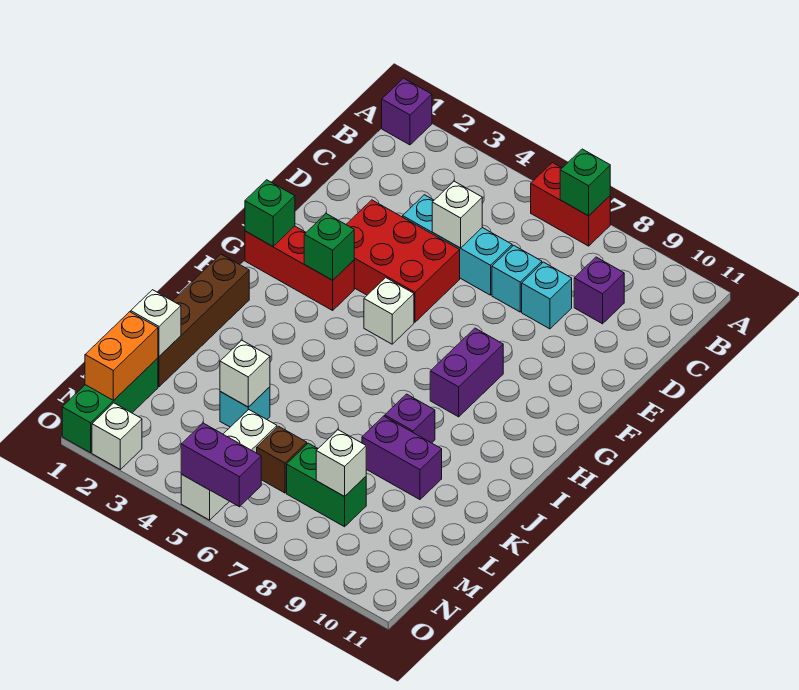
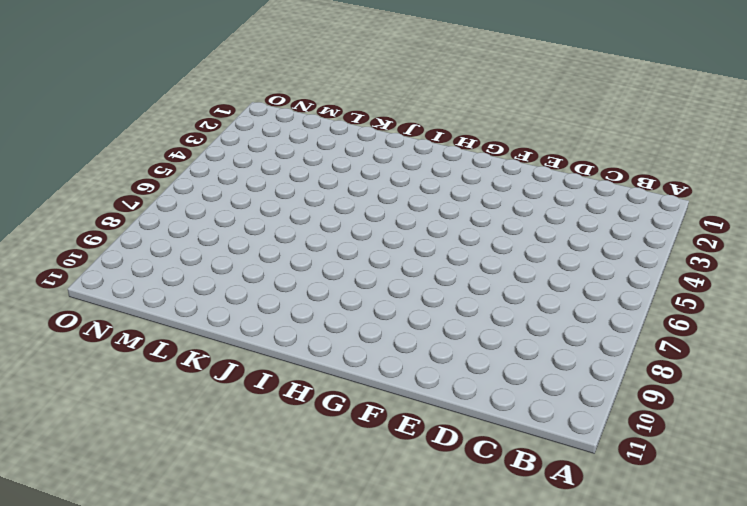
none -> purple brick A1 level 1
none -> red brick A6:A7 level 1
none -> purple brick C9 level 1

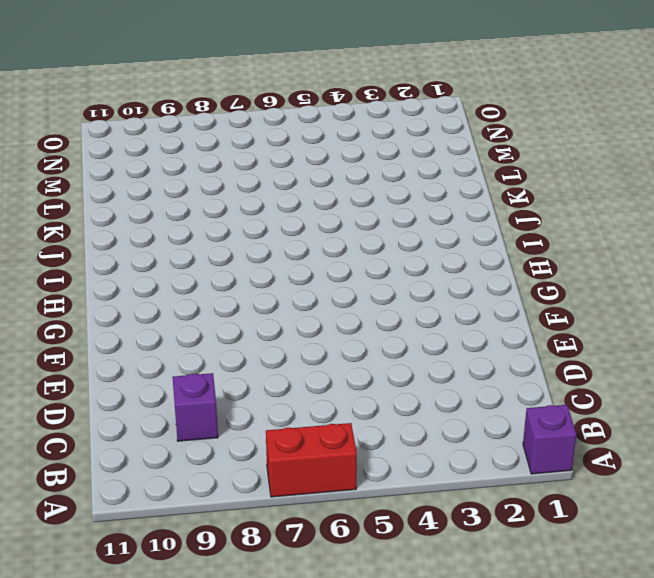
none -> cyan brick D4:D6 level 1
none -> cyan brick D7 level 1
none -> cyan brick D8 level 1

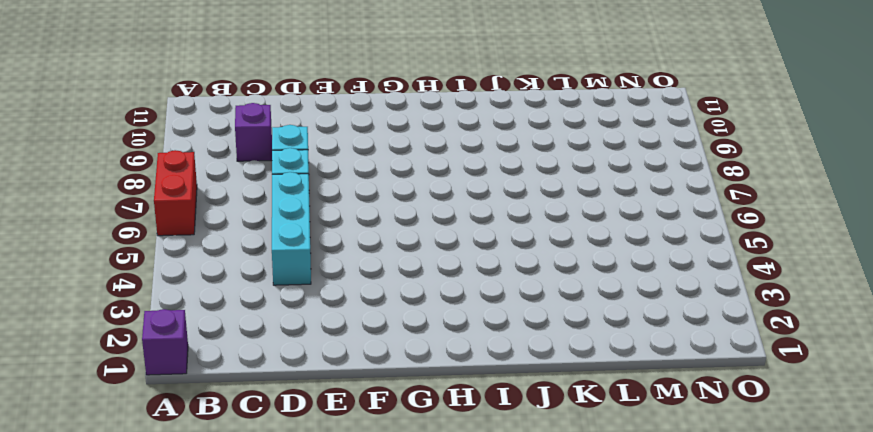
none -> red brick E3:F5 level 1
none -> red brick G1:G3 level 1
none -> white brick G5 level 1

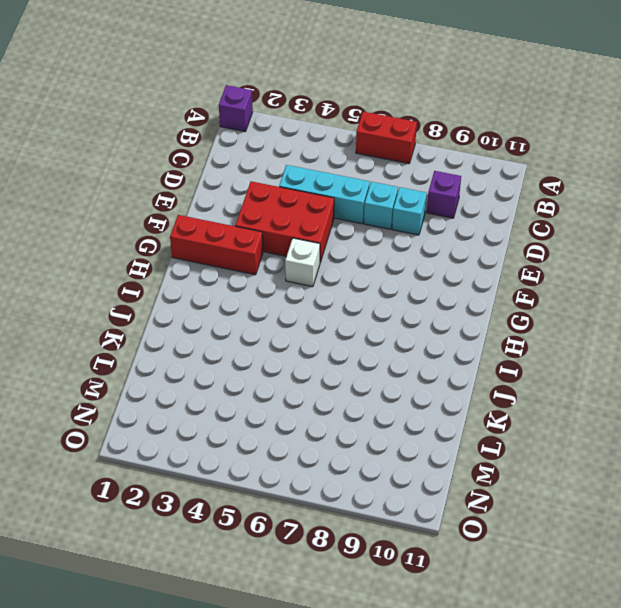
none -> purple brick G8:H8 level 1
none -> brown brick I1:L1 level 1
none -> purple brick J8 level 1

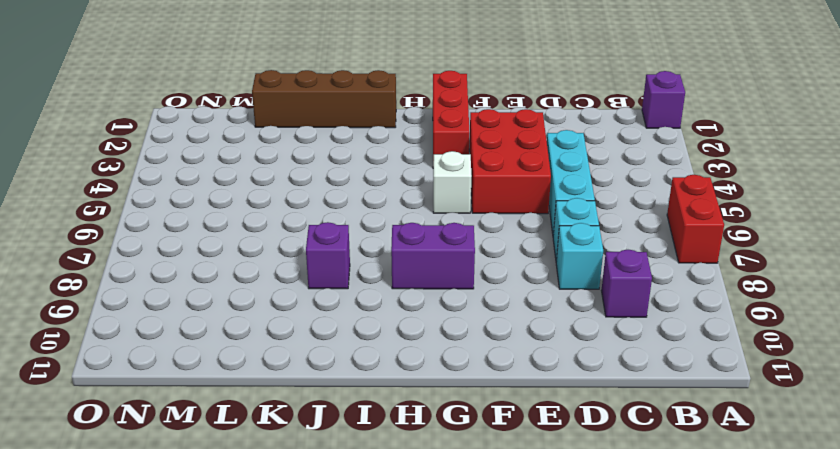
none -> purple brick K8:K9 level 1
none -> cyan brick L4 level 1
none -> green brick M1:O1 level 1

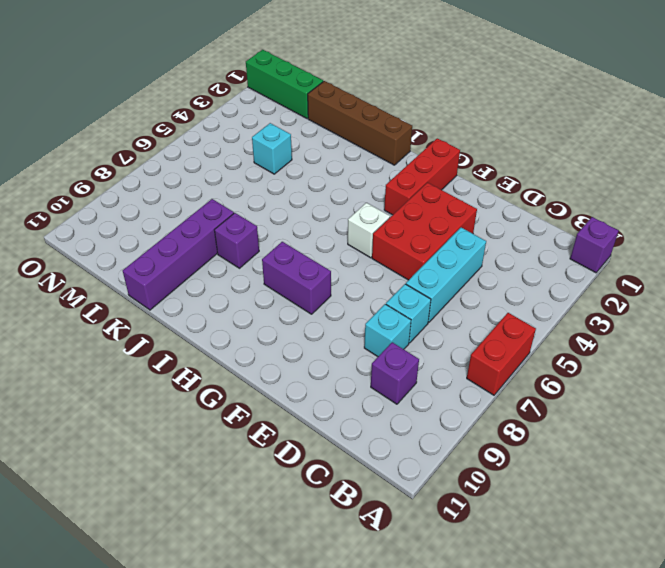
purple brick K8:K11 level 1 -> purple brick K8:K9 level 1
none -> white brick M5:O5 level 1
none -> brown brick M6 level 1
none -> green brick M7:M8 level 1

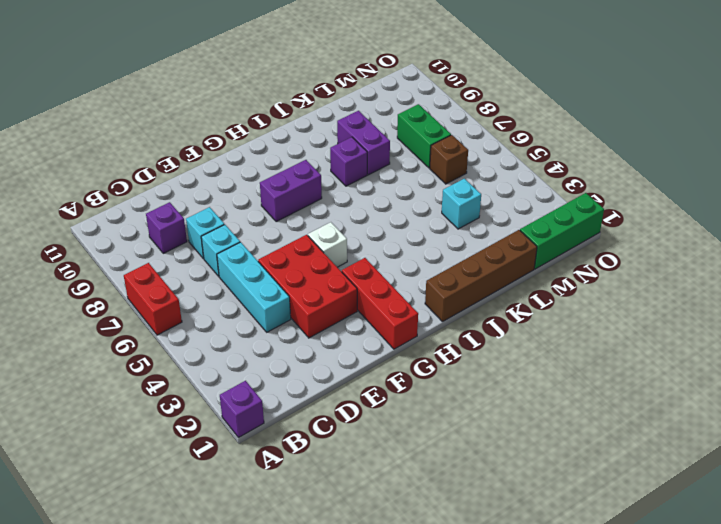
none -> white brick M5:O5 level 1
none -> white brick O2 level 1
none -> green brick A7 level 2

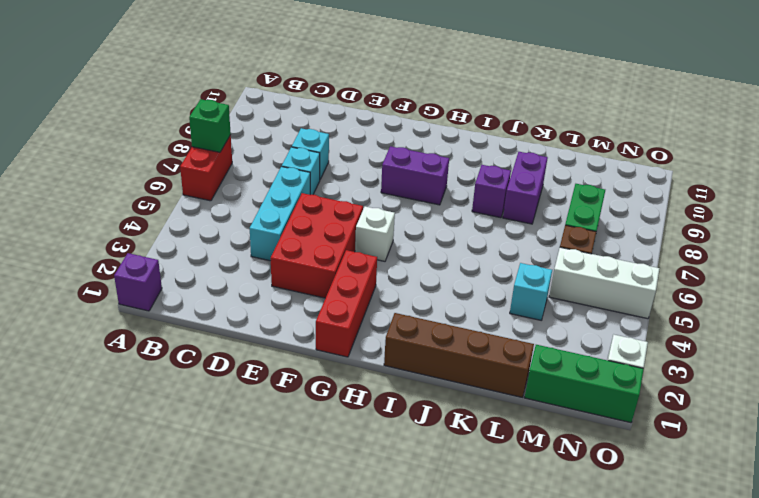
none -> purple brick C9 level 1
none -> white brick D5 level 2
none -> green brick G1 level 2

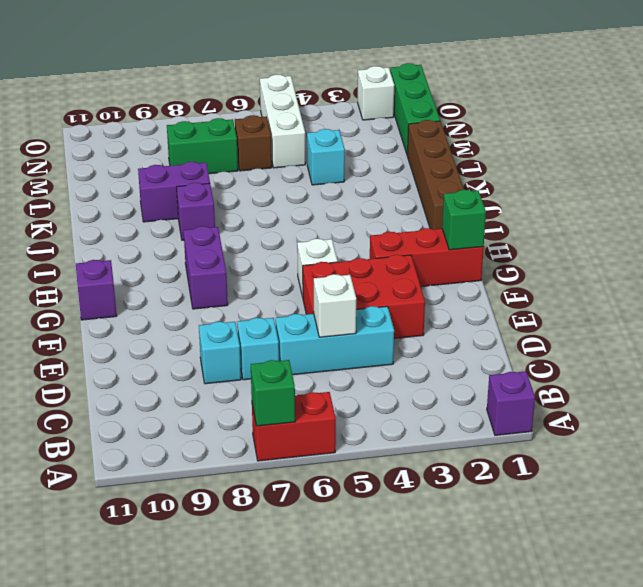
purple brick G11 level 1 -> purple brick C9 level 1
none -> green brick G3 level 2
none -> white brick L1 level 2
none -> white brick L4 level 2

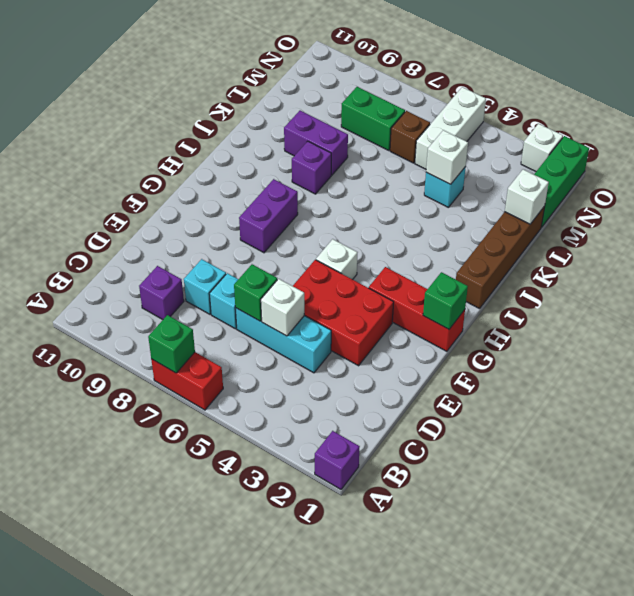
green brick D6 level 2 -> green brick G3 level 2
none -> orange brick M1:N1 level 2
none -> white brick M8 level 2
none -> purple brick O5:O6 level 2

